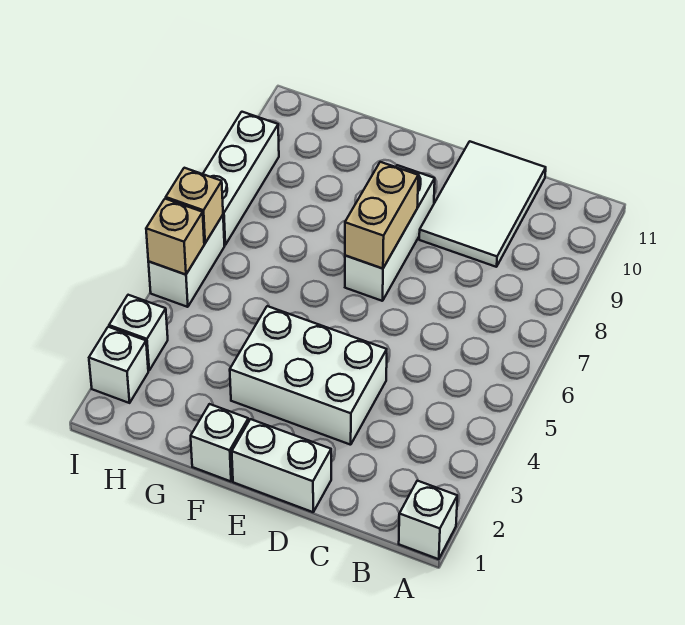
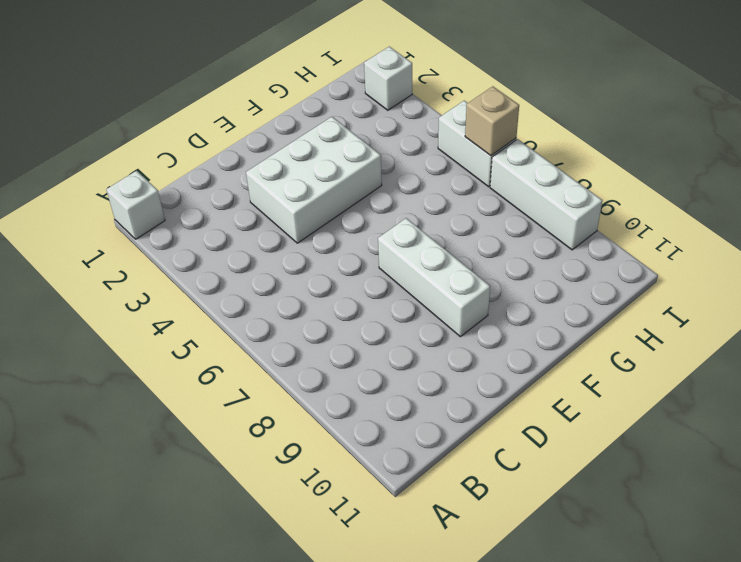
none -> white tile C9:D11 level 1
none -> white brick D1:E1 level 1
none -> white brick F1 level 1

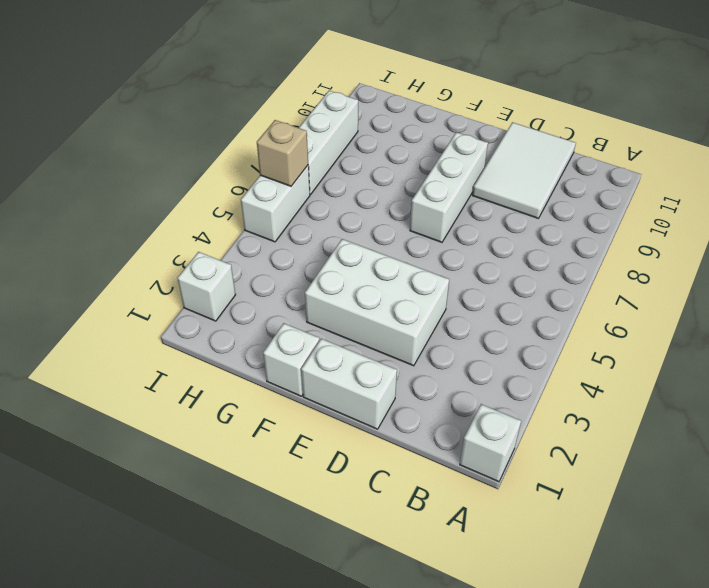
none -> white brick I3 level 1
none -> tan brick E7:E8 level 2
none -> tan brick I5 level 2

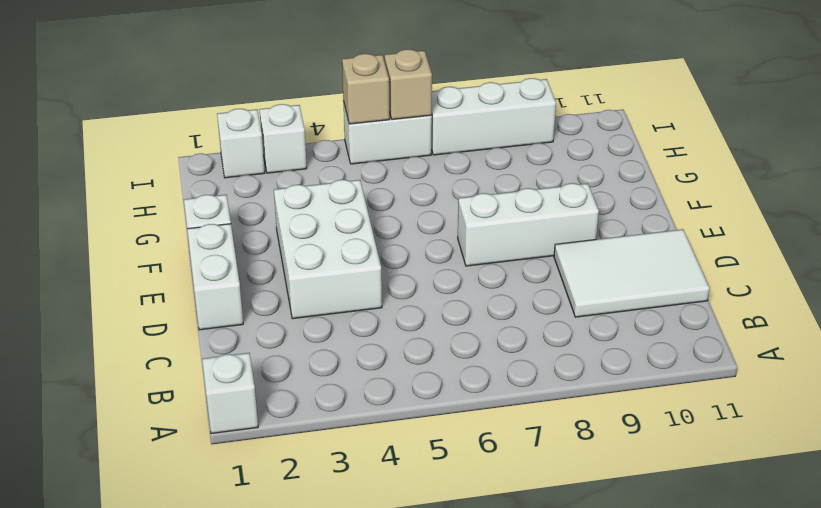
none -> tan brick E7:E8 level 2

